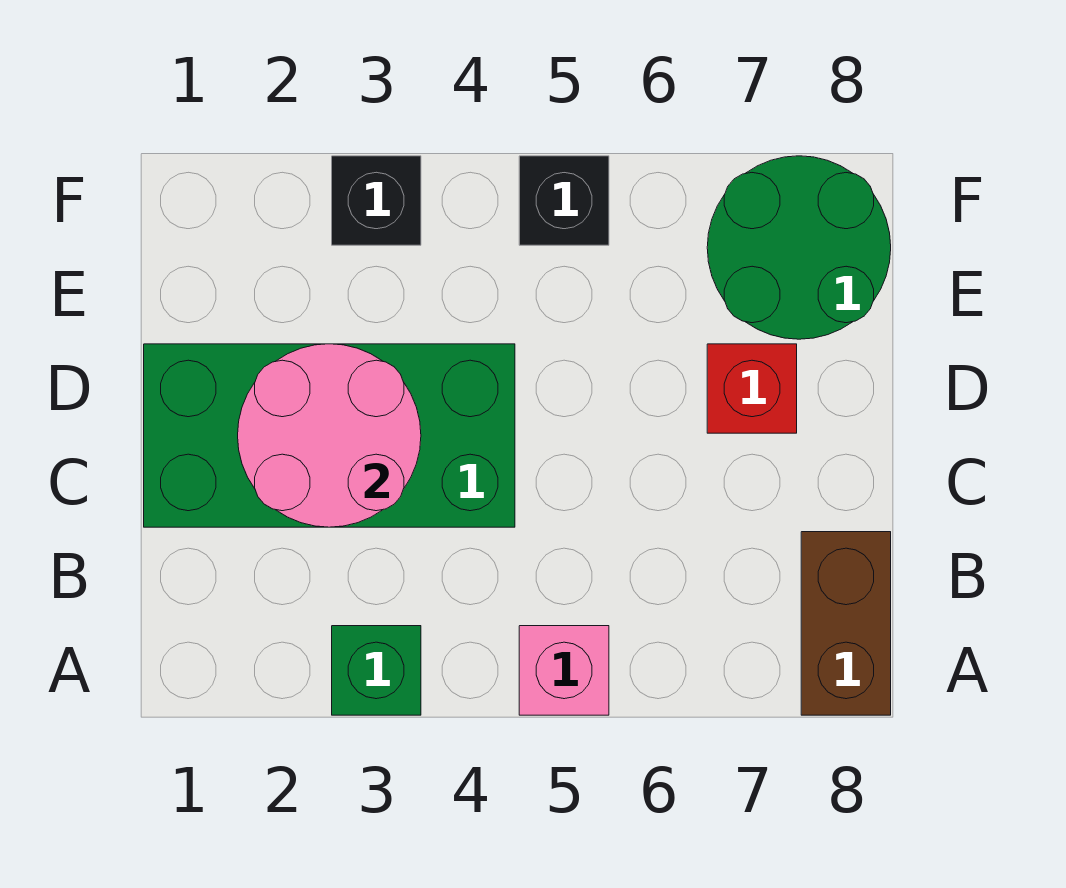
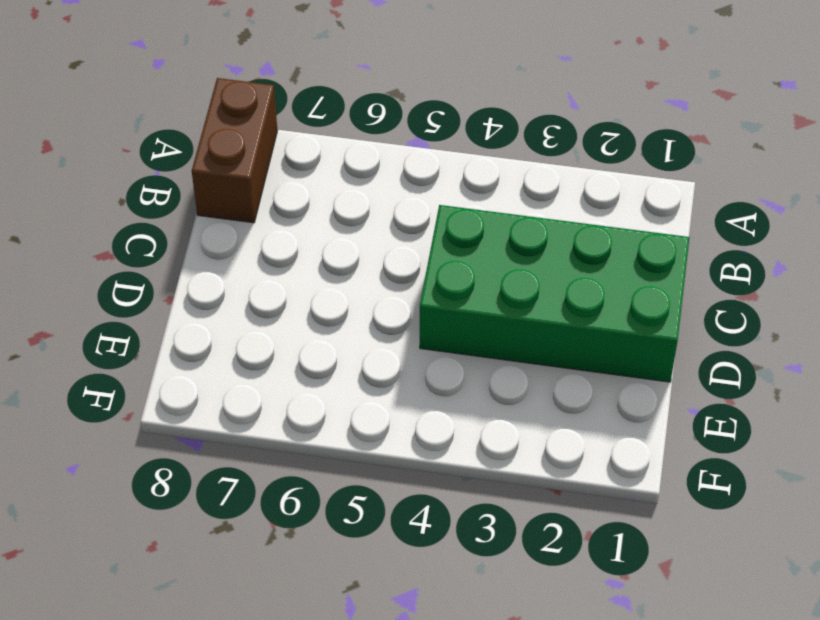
none -> green brick A3 level 1
none -> pink brick A5 level 1

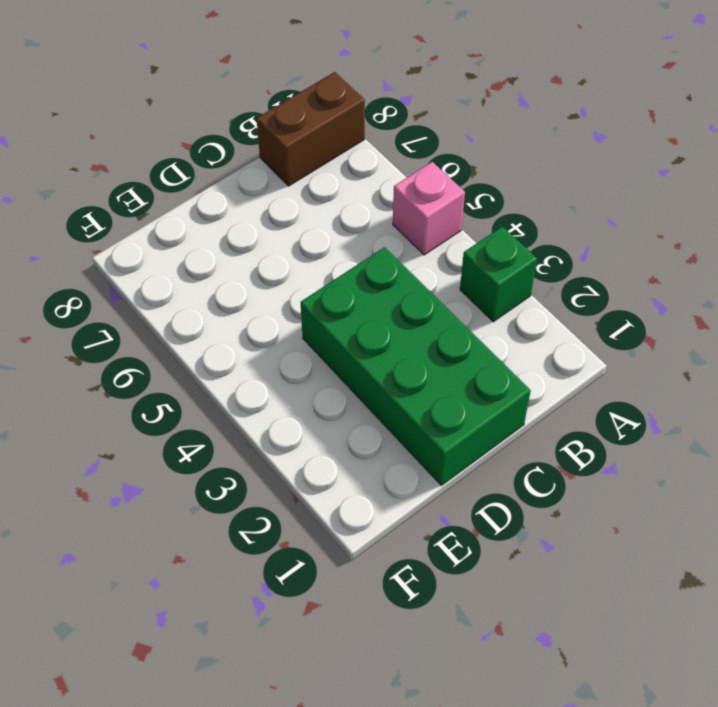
none -> red brick D7 level 1
none -> green round brick E7:F8 level 1

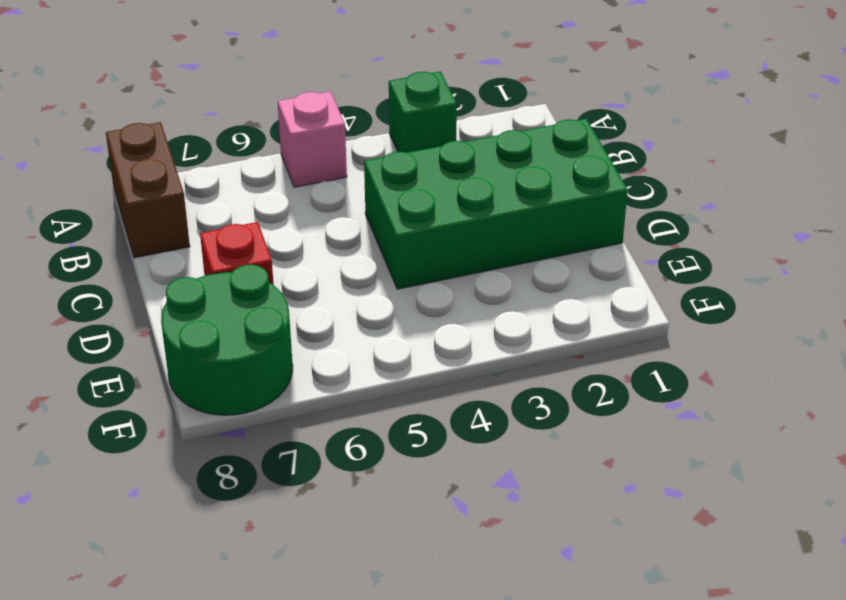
none -> black brick F3 level 1
none -> black brick F5 level 1

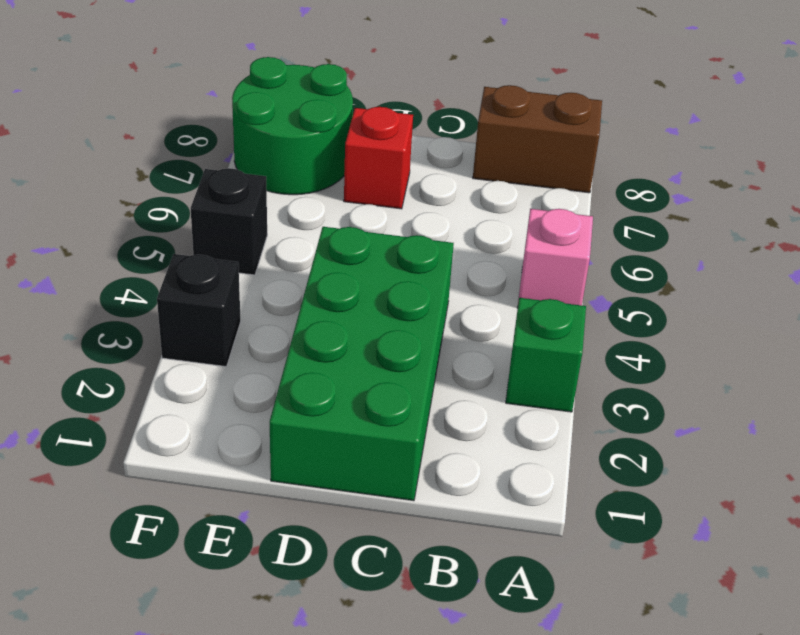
none -> pink round brick C2:D3 level 2

